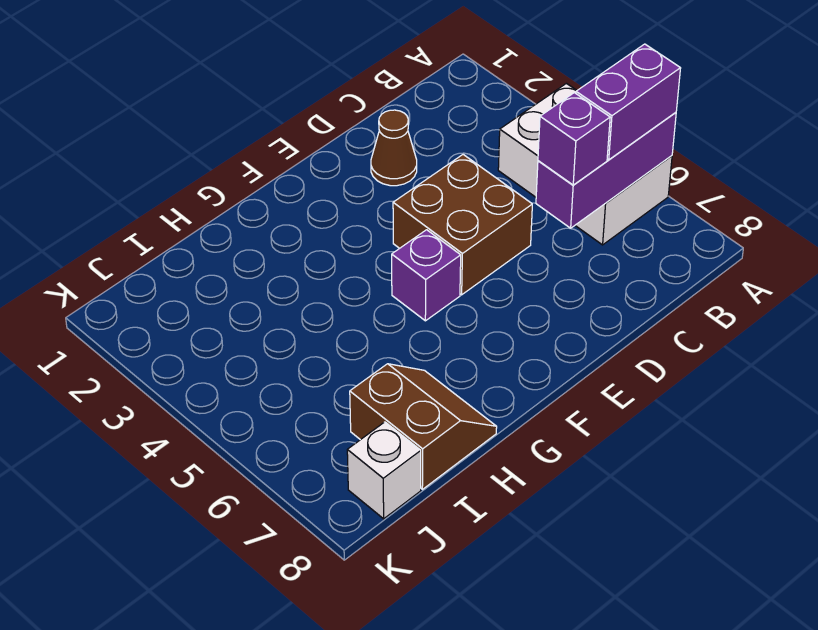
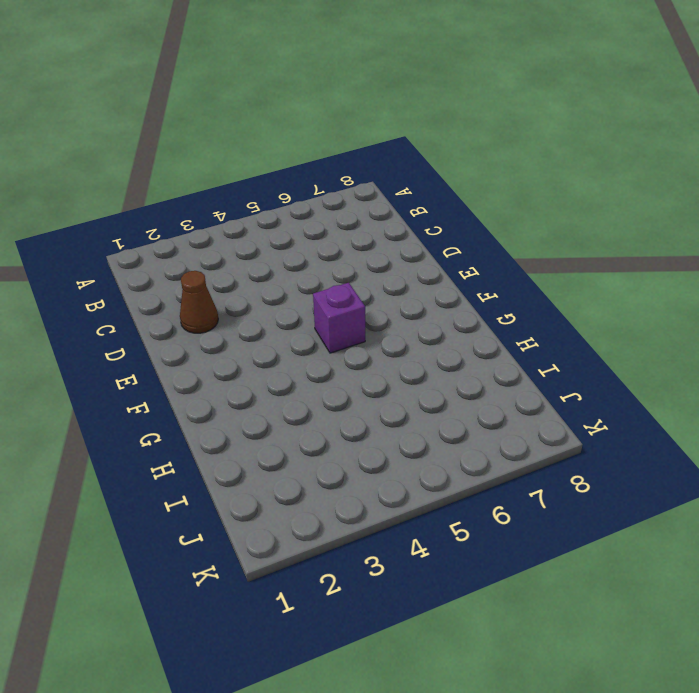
none -> white brick A4:B6 level 1
none -> brown brick D4:E5 level 1

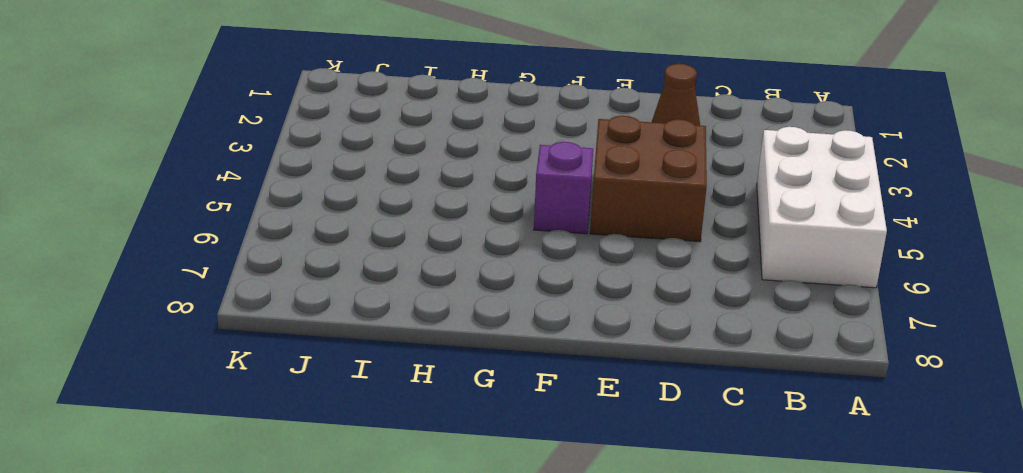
none -> brown slope H7:I8 level 1 top I
none -> white brick J8 level 1

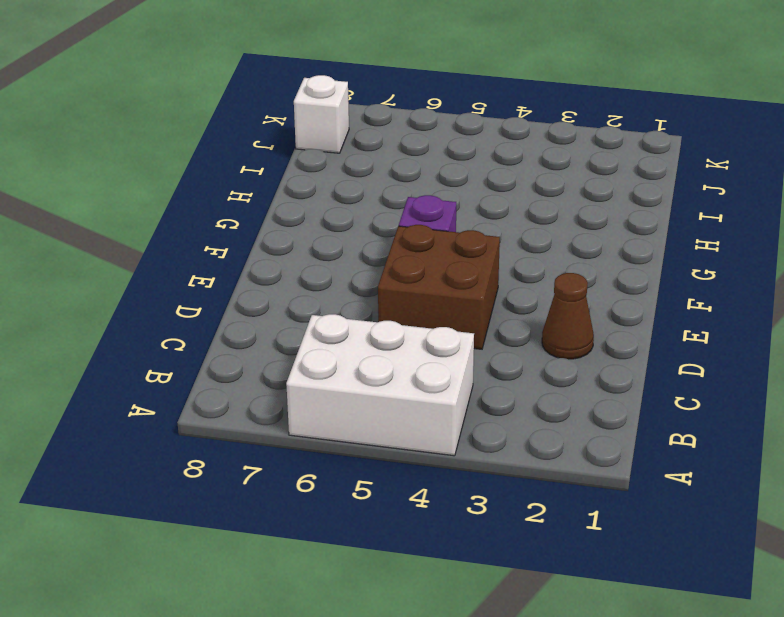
none -> brown slope H7:I8 level 1 top I
none -> purple brick A6:C6 level 2

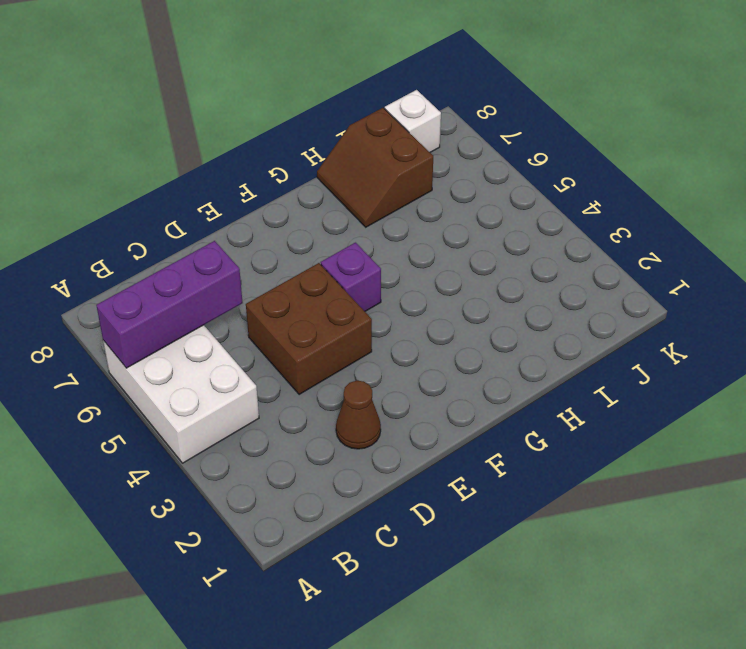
none -> purple brick A6:B6 level 3
none -> purple brick C6 level 3

